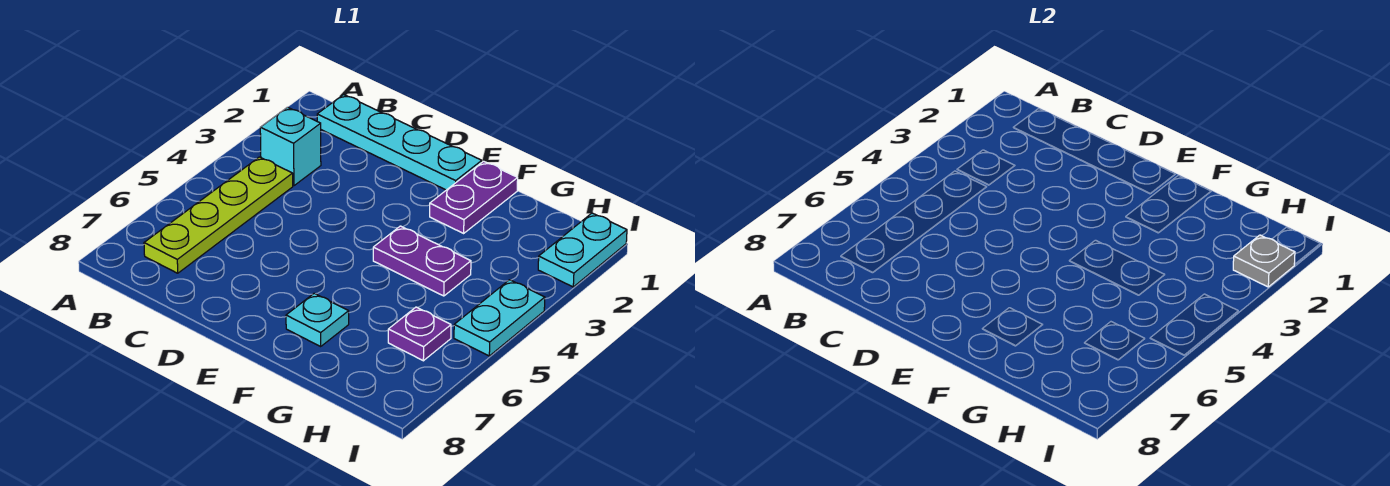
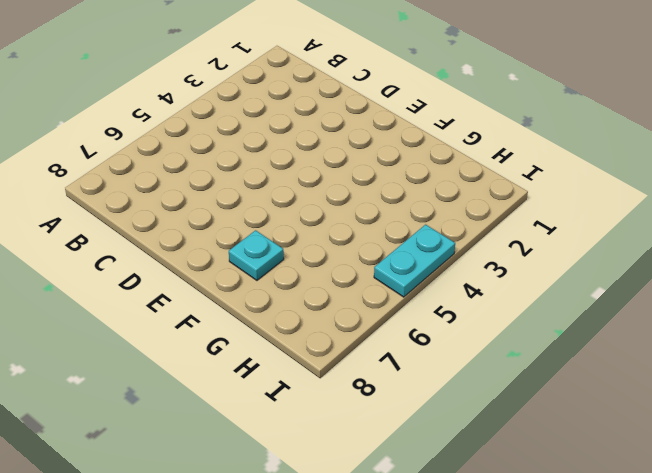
none -> cyan plate B1:E1 level 1
none -> cyan brick B3 level 1

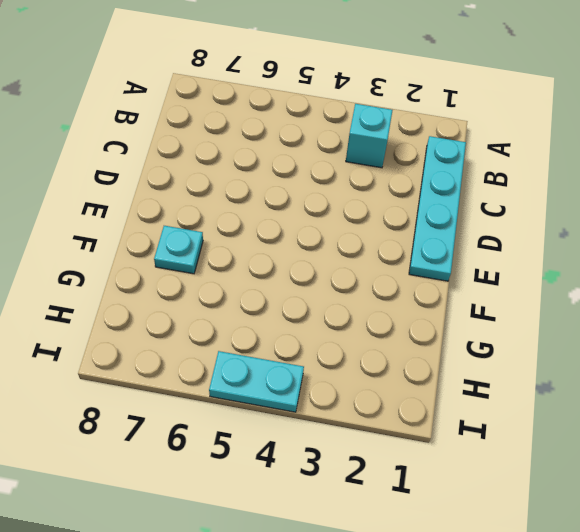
none -> lime plate B4:B7 level 1
none -> purple plate F1:F2 level 1

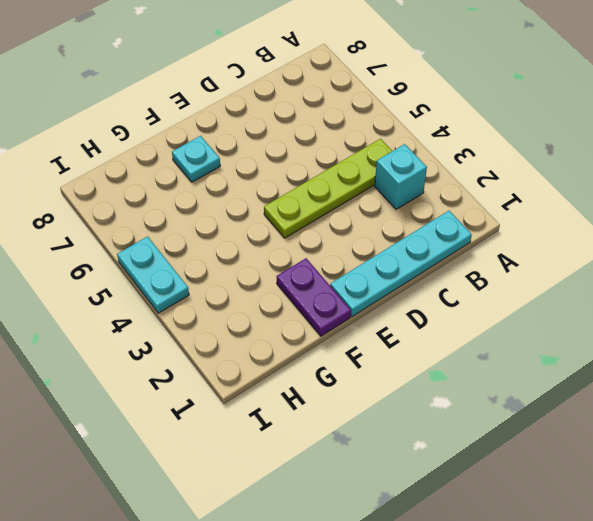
lime plate B4:E4 level 1 -> lime plate B4:B7 level 1
none -> purple plate F4:G4 level 1
none -> purple plate H6 level 1

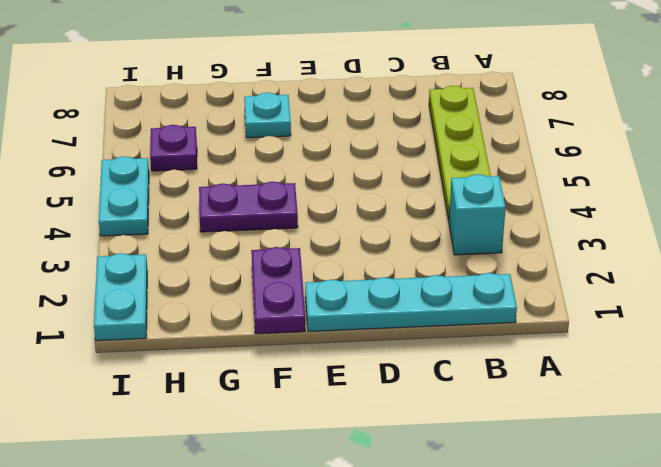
none -> grey plate I2 level 2

